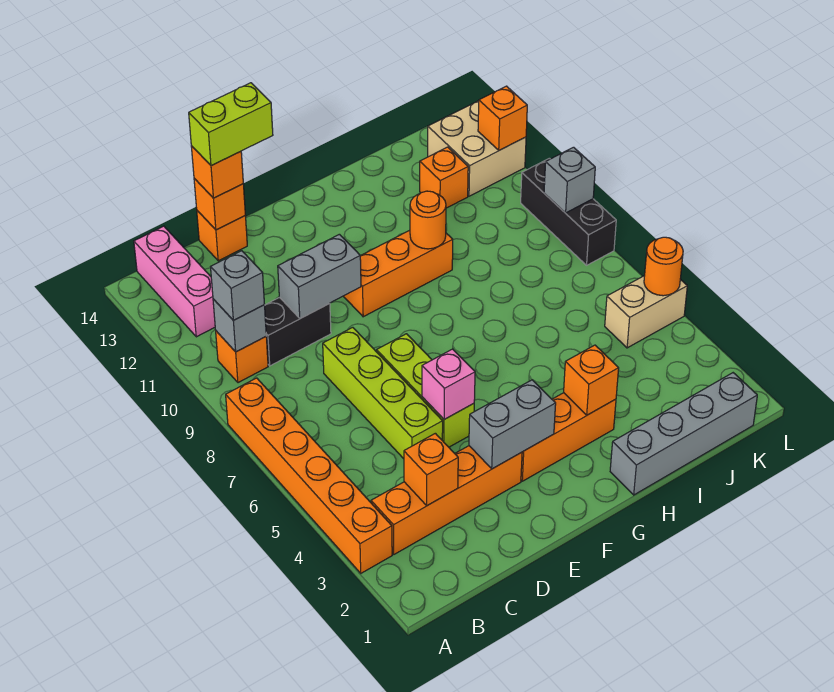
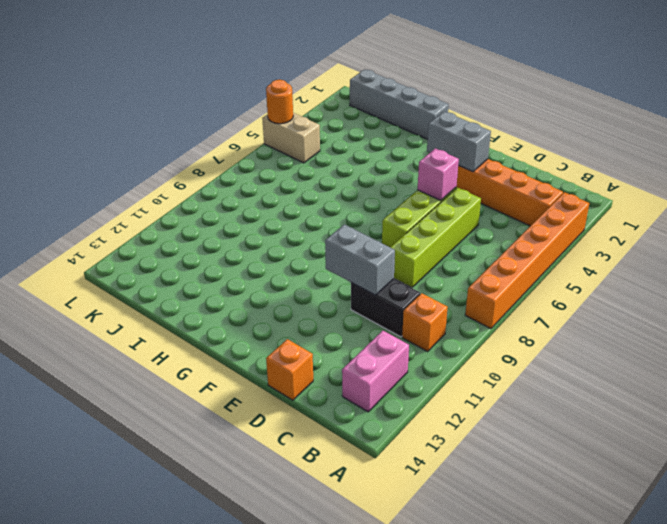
pink brick B12:B13 level 1 -> pink brick B12:B14 level 1
none -> orange brick F3:H3 level 1
none -> orange brick F10:H10 level 1
none -> orange brick J12 level 1

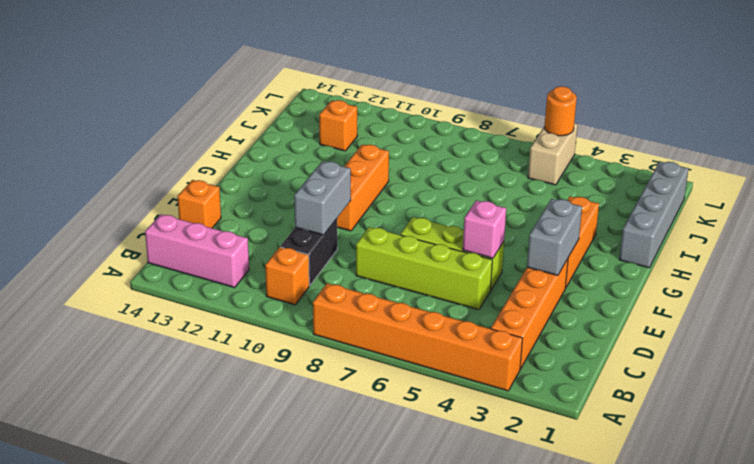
none -> tan brick K12:L13 level 1
none -> black brick L8:L10 level 1
none -> grey brick B10 level 2

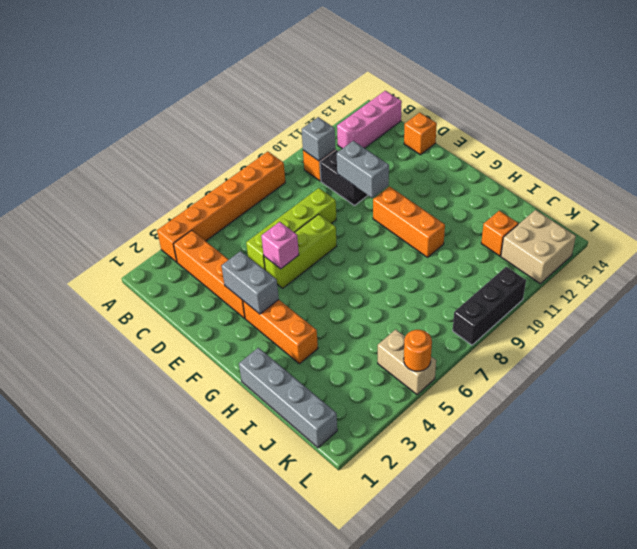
none -> orange brick C3 level 2
none -> orange brick D14 level 2
none -> orange brick H3 level 2

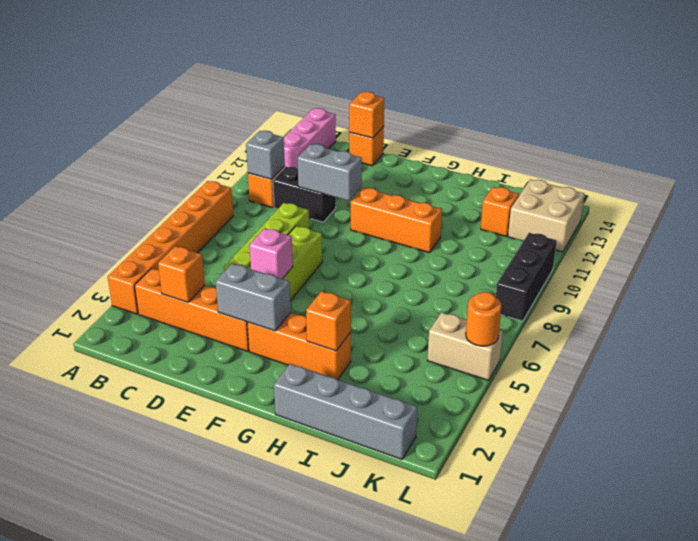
none -> orange round brick H10 level 2
none -> grey brick L9 level 2
none -> orange brick L12 level 2

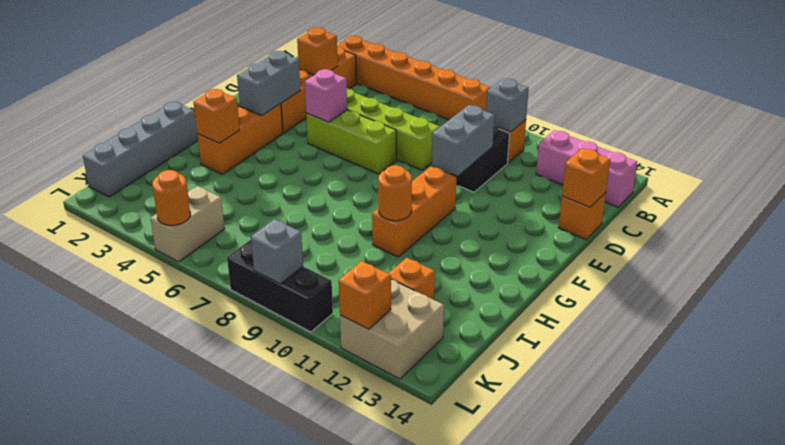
none -> grey brick B10 level 3
none -> orange brick D14 level 3
none -> lime brick D14:E14 level 4

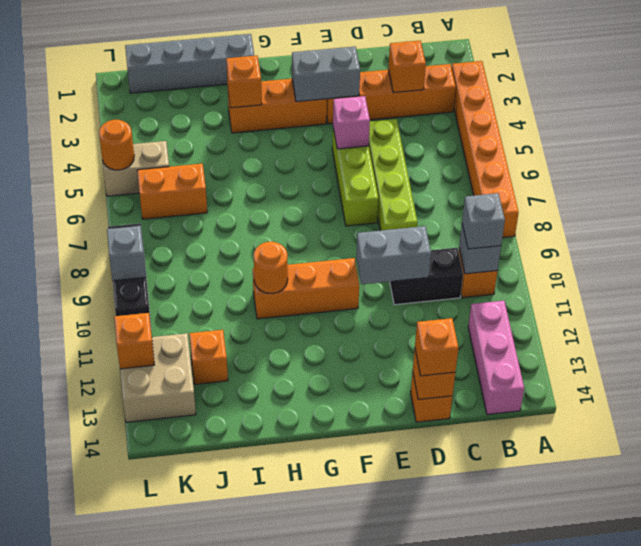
orange brick J6:K6 level 1 -> none
none -> lime brick D14:E14 level 4

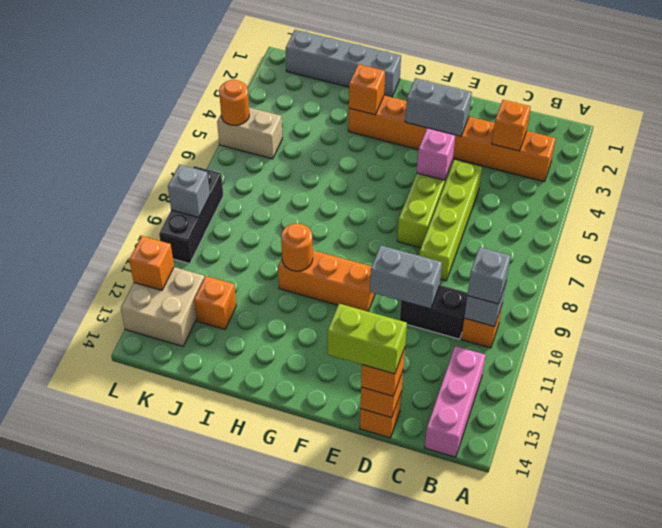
none -> orange brick A3:A8 level 1

